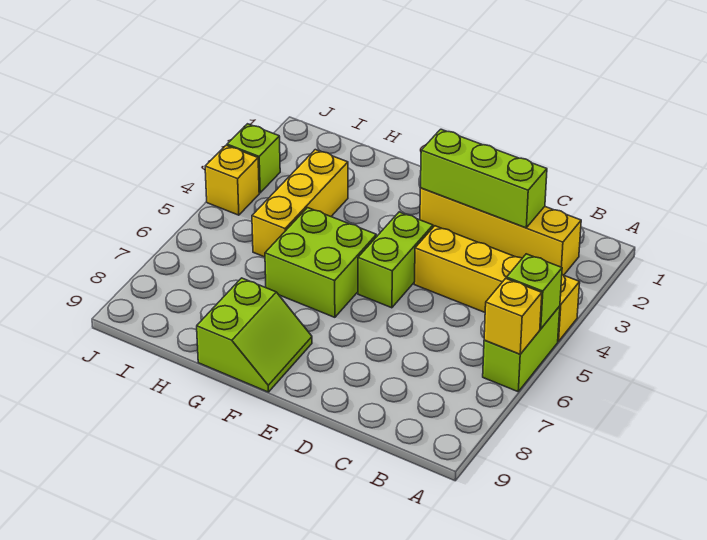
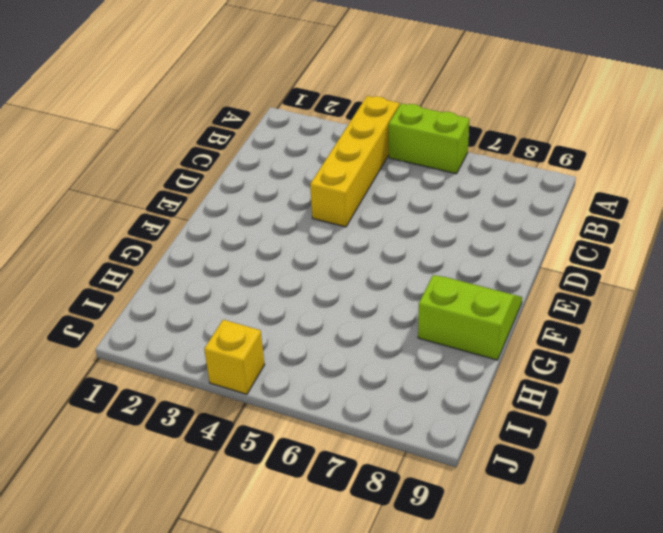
none -> yellow brick B2:E2 level 1
none -> lime brick E4:E5 level 1
none -> lime brick F5:G6 level 1

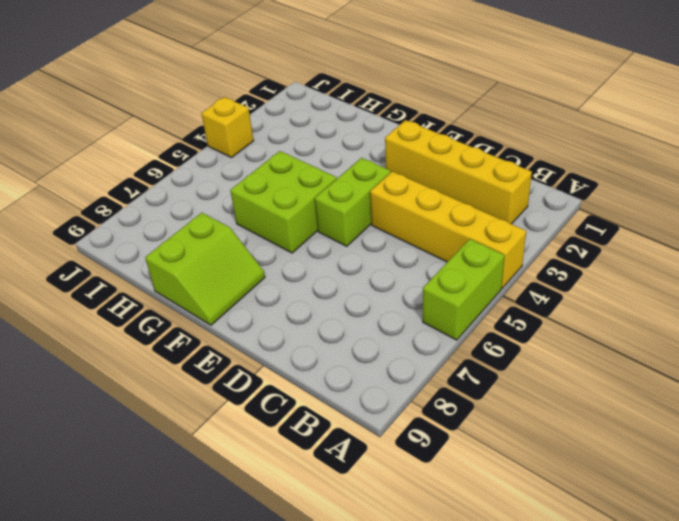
none -> yellow brick H3:H5 level 1
none -> lime brick J3 level 1
none -> lime brick A5 level 2

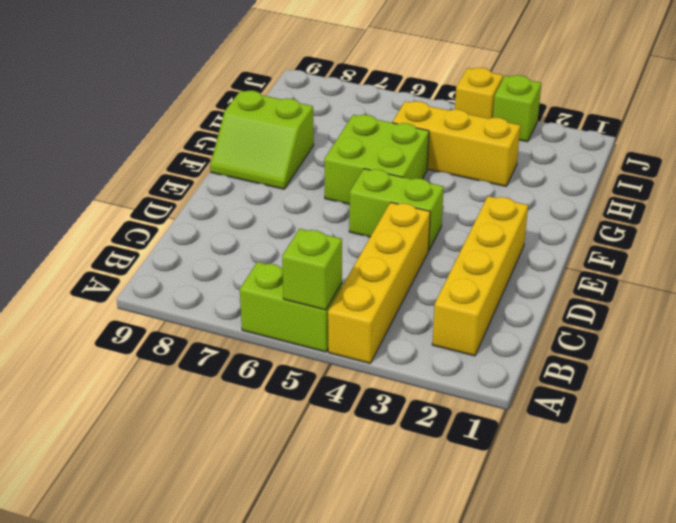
none -> yellow brick A6 level 2
none -> lime brick C2:E2 level 2

